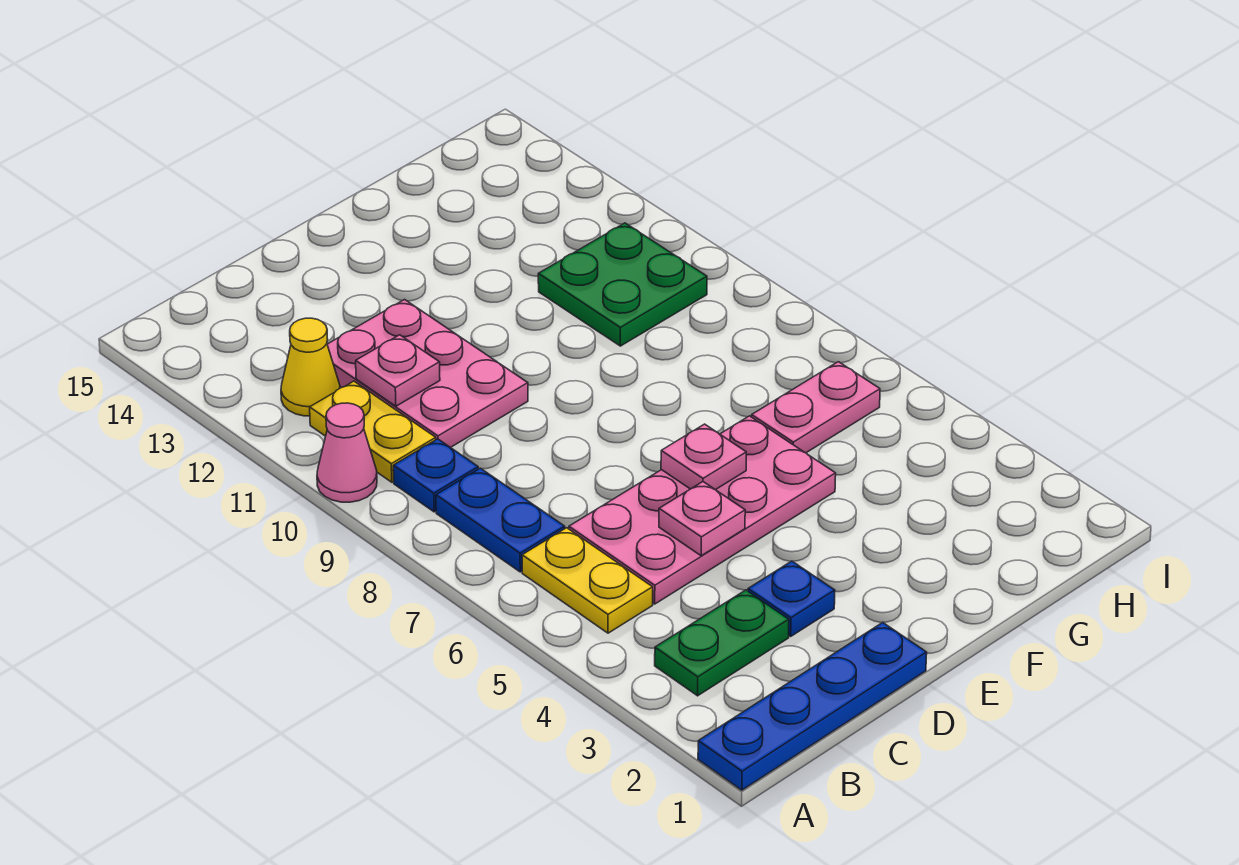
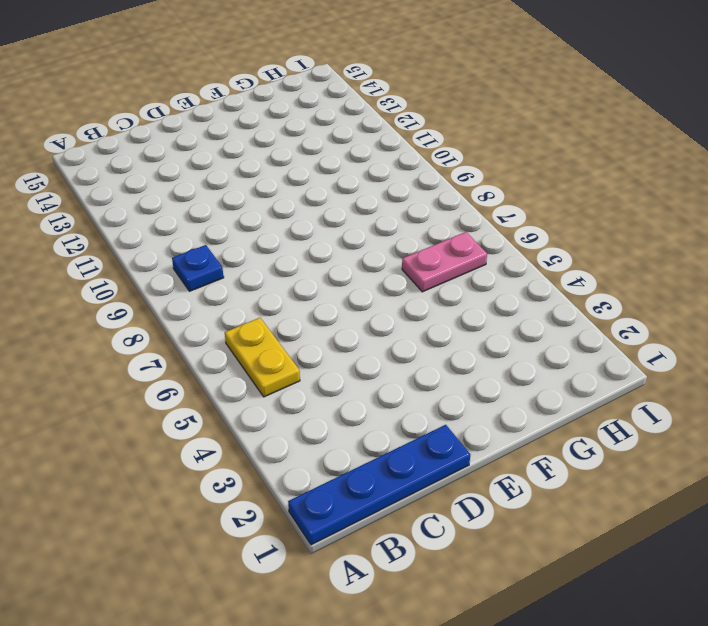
none -> pink cone A10 level 1
none -> green plate B3:C3 level 1
none -> blue plate B7:B8 level 1

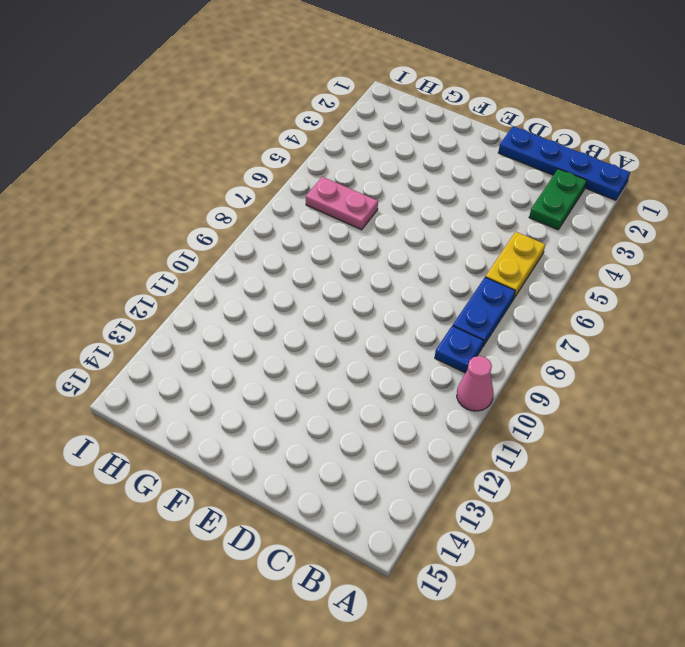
green plate B2:B3 level 1 -> green plate B3:C3 level 1
none -> yellow plate B10:B11 level 1
none -> yellow cone B12 level 1
none -> pink plate C5:F6 level 1

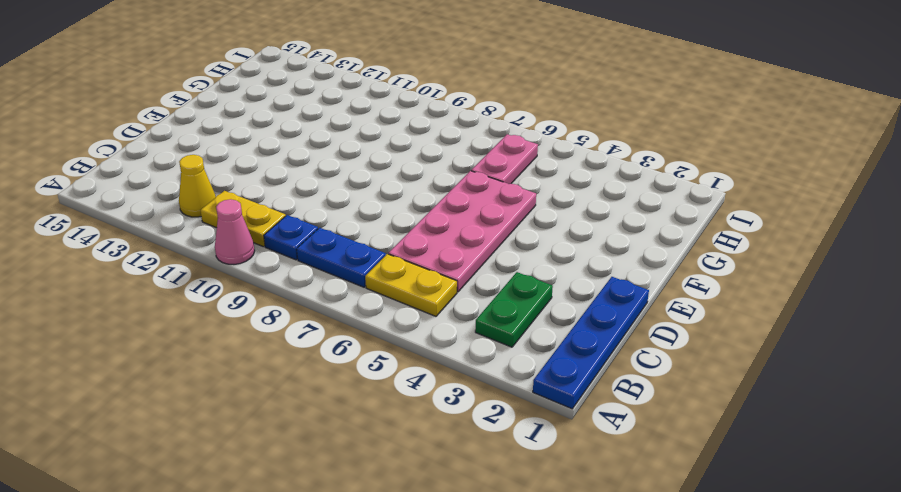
none -> pink plate C10:D12 level 1
none -> blue plate D3 level 1
none -> green plate G10:H11 level 1

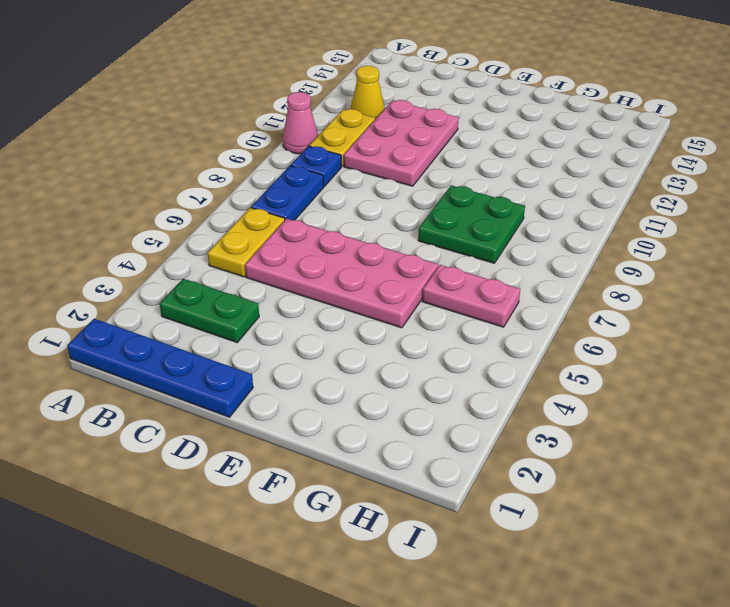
green plate F8:G9 level 1 -> green plate G10:H11 level 1
none -> blue plate D3 level 1
none -> pink plate C11 level 2
none -> pink plate D5 level 2

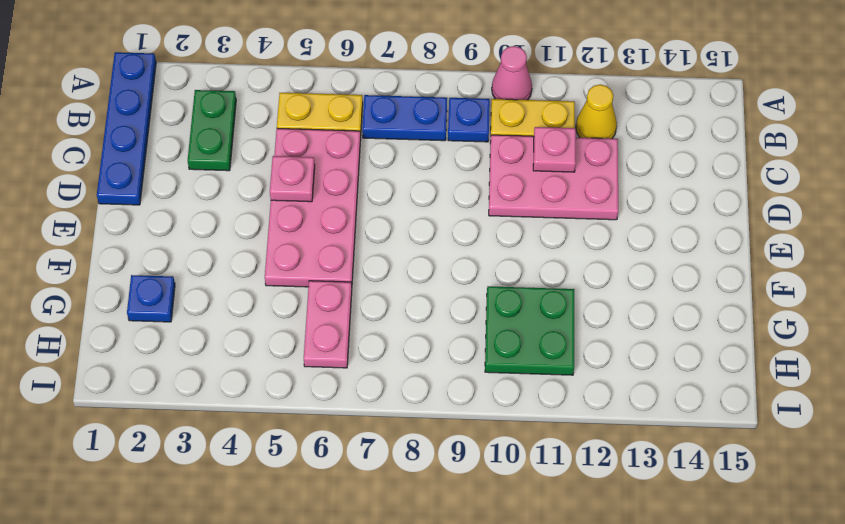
blue plate G2 level 1 -> blue plate D3 level 1
none -> pink plate E6 level 2

